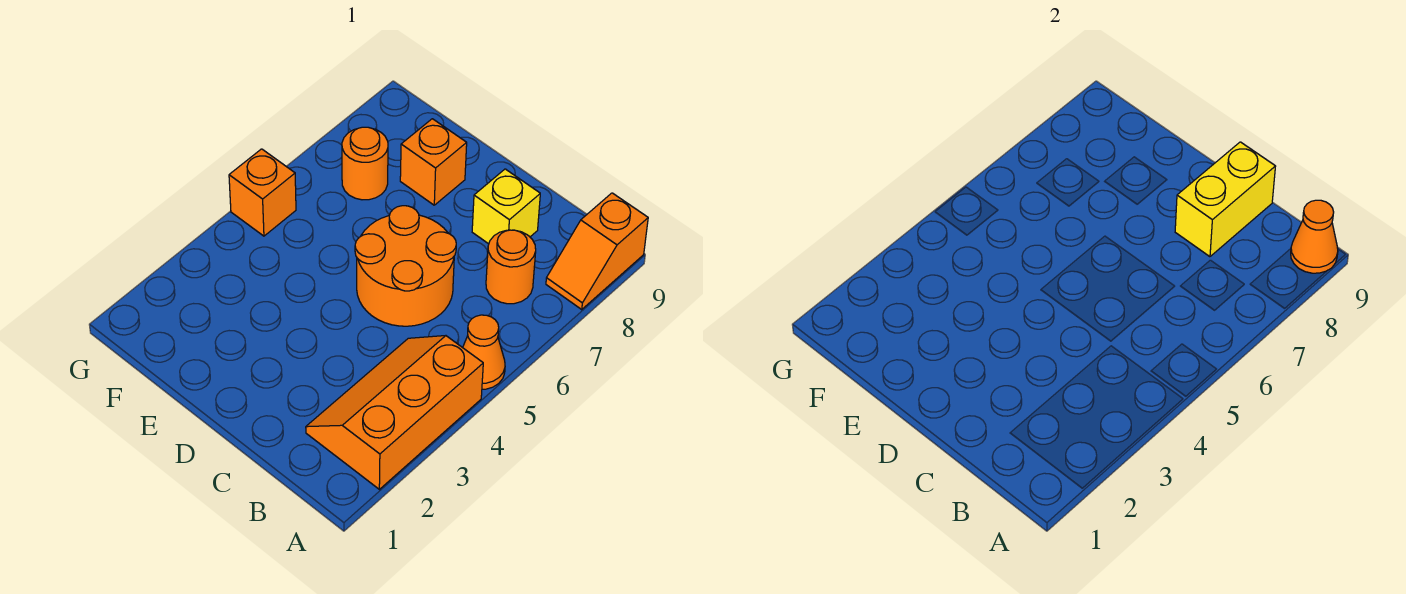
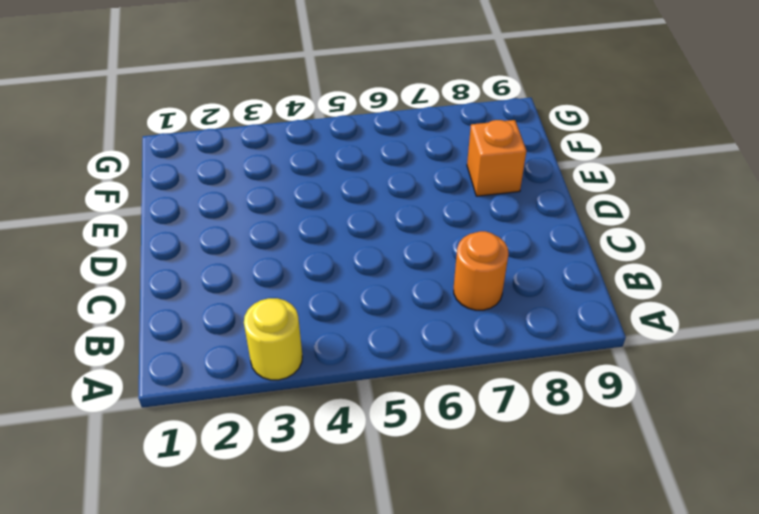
yellow round brick A3 level 1 -> orange slope A2:B4 level 1 top A
none -> orange cone A5 level 1
none -> orange slope A8:A9 level 1 top 9

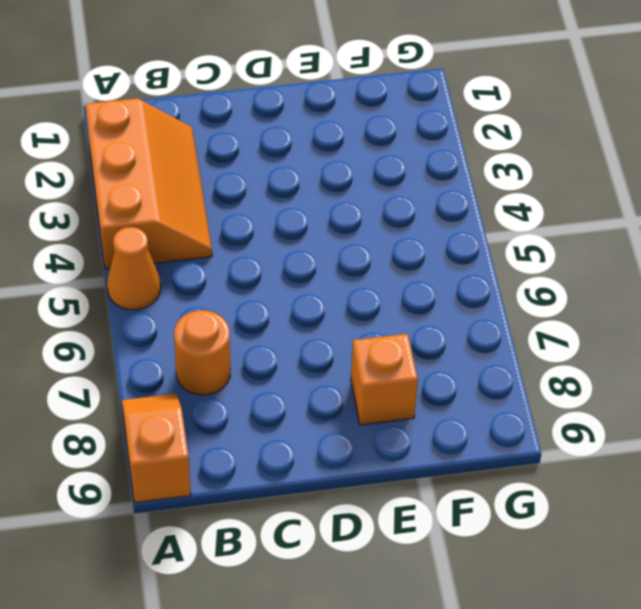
none -> orange round brick C5:D6 level 1
none -> yellow brick C8 level 1

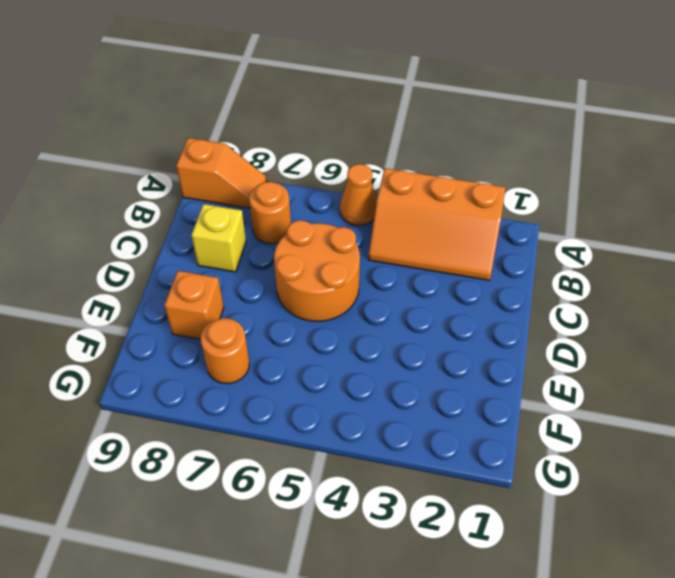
none -> orange brick G5 level 1
none -> orange cone A9 level 2

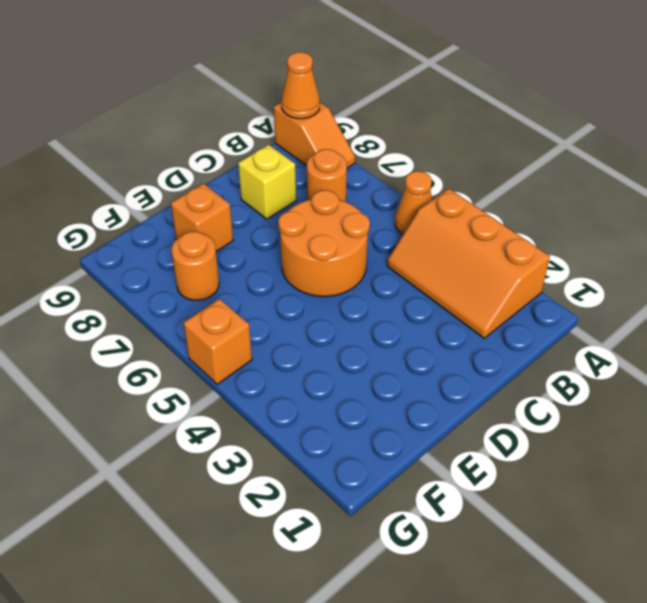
none -> yellow brick C8:C9 level 2

